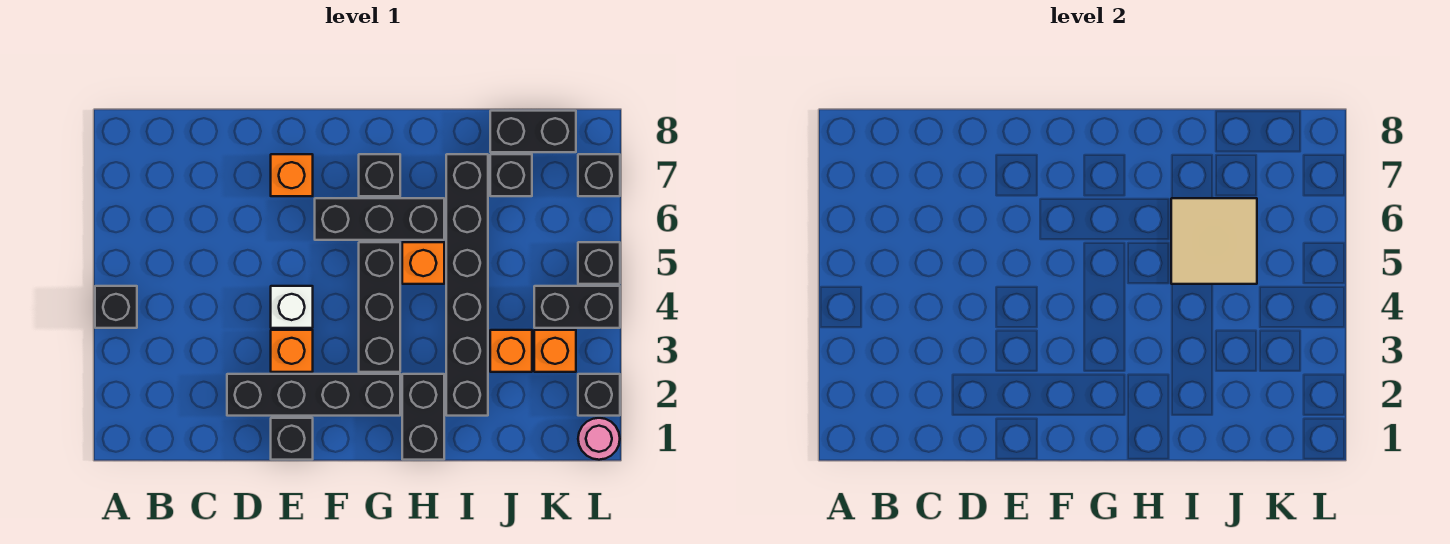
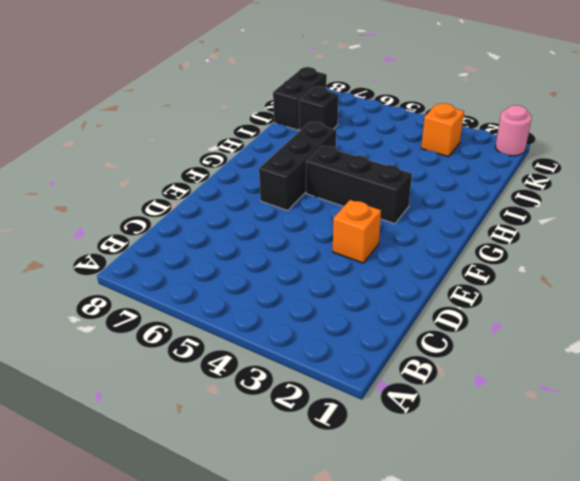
none -> black brick A4 level 1
none -> black brick D2:G2 level 1
none -> black brick E1 level 1

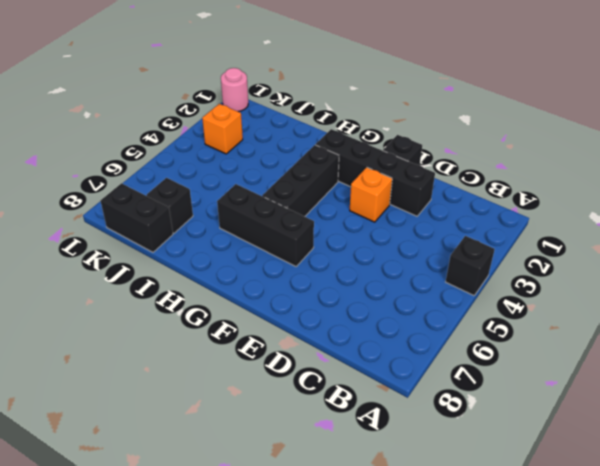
none -> white brick E4 level 1
none -> orange brick E7 level 1
none -> black brick G7 level 1

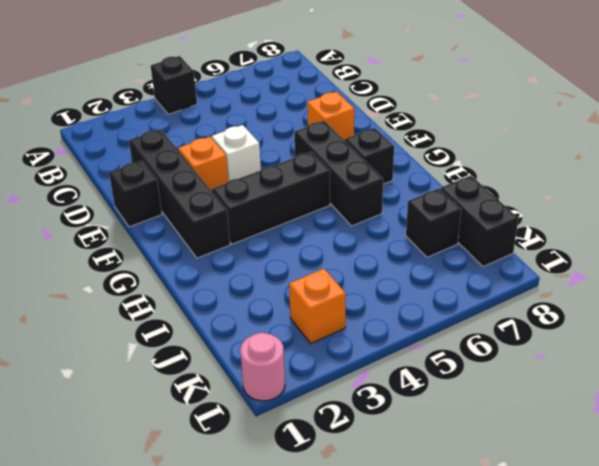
none -> black brick H1:H2 level 1
none -> orange brick H5 level 1
none -> black brick I2:I7 level 1

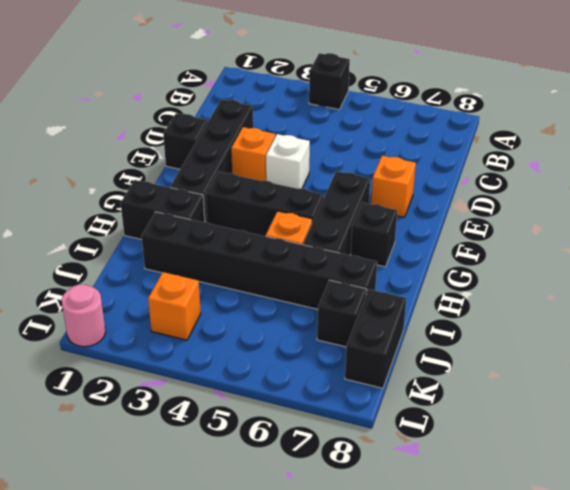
none -> orange brick J3 level 1
none -> black brick K4:L4 level 1
none -> black brick L2 level 1

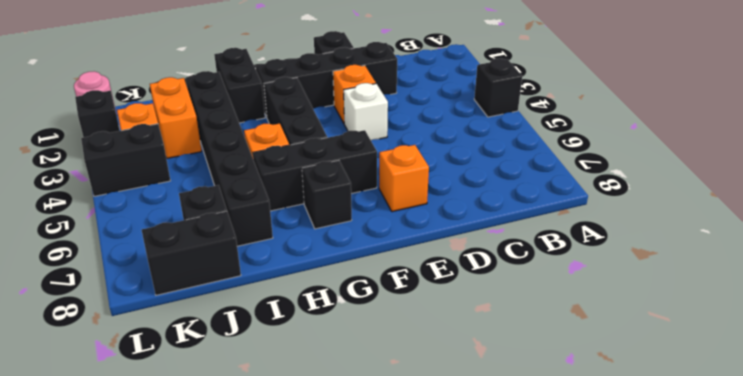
orange brick J2:J3 level 1 -> orange brick J3 level 1
none -> black brick L5 level 1
none -> black brick L7 level 1
none -> tan tile I5:J6 level 2

